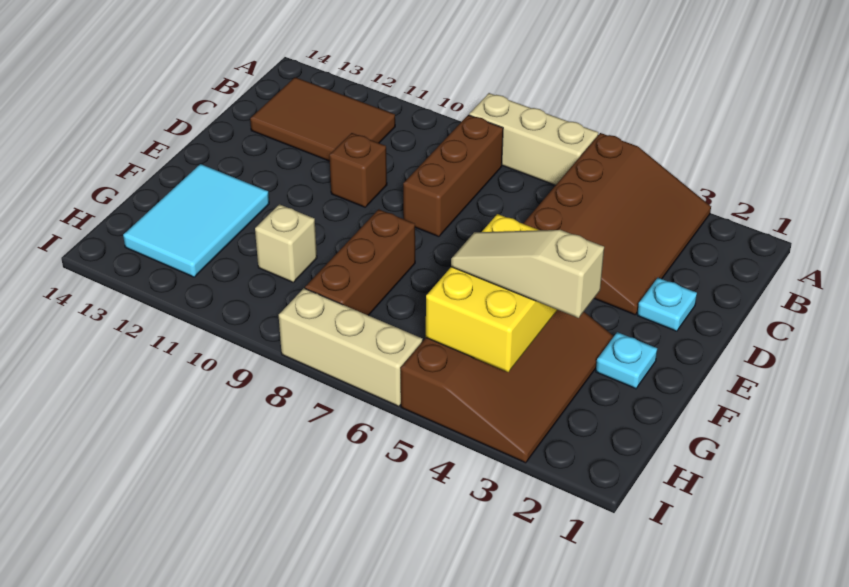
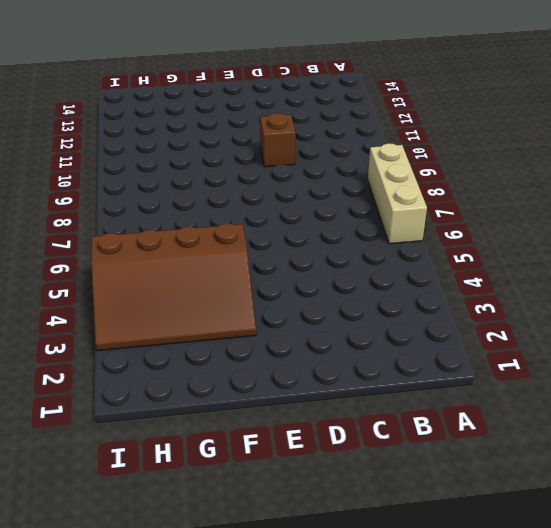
none -> brown slope A3:D5 level 1 top 5
none -> brown brick B8:D8 level 1
none -> brown tile B11:C13 level 1

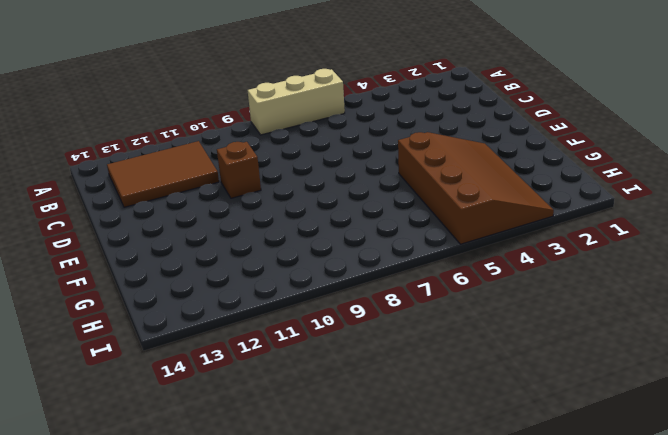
none -> brown slope A3:D5 level 1 top 5
none -> brown brick B8:D8 level 1
none -> cyan plate D2 level 1

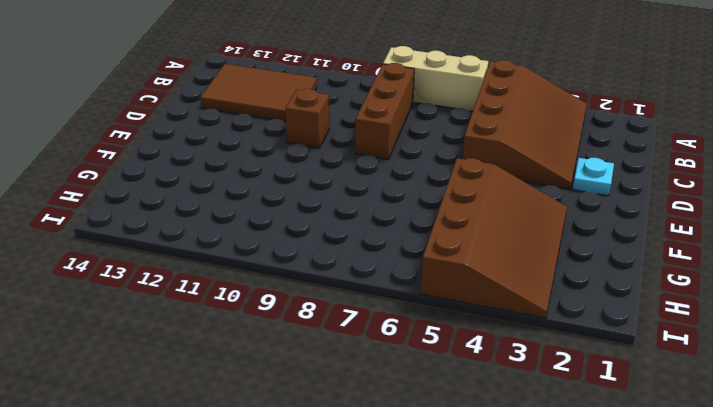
none -> cyan plate F2 level 1
none -> brown brick F8:H8 level 1
none -> cyan tile F12:H13 level 1

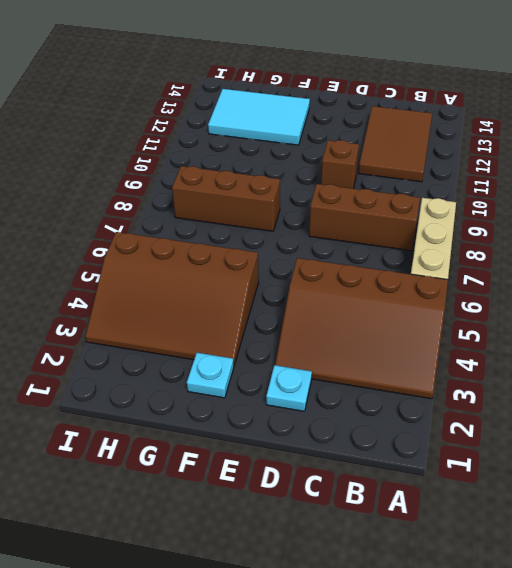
none -> tan brick G10 level 1
none -> tan brick I6:I8 level 1
none -> yellow brick F4:H5 level 2

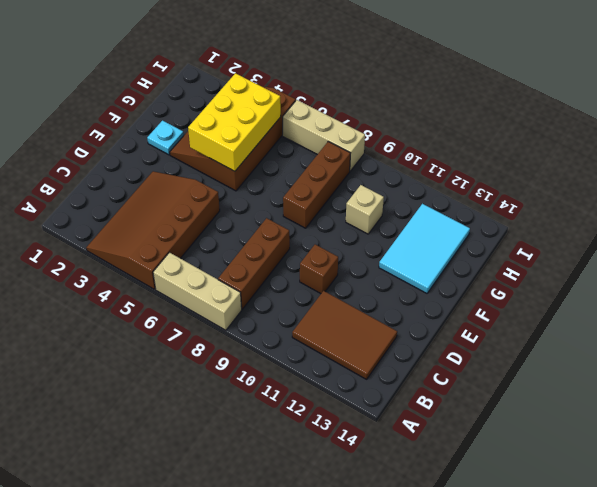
none -> cyan plate D2 level 1
none -> tan slope G3:G5 level 3 top 3

